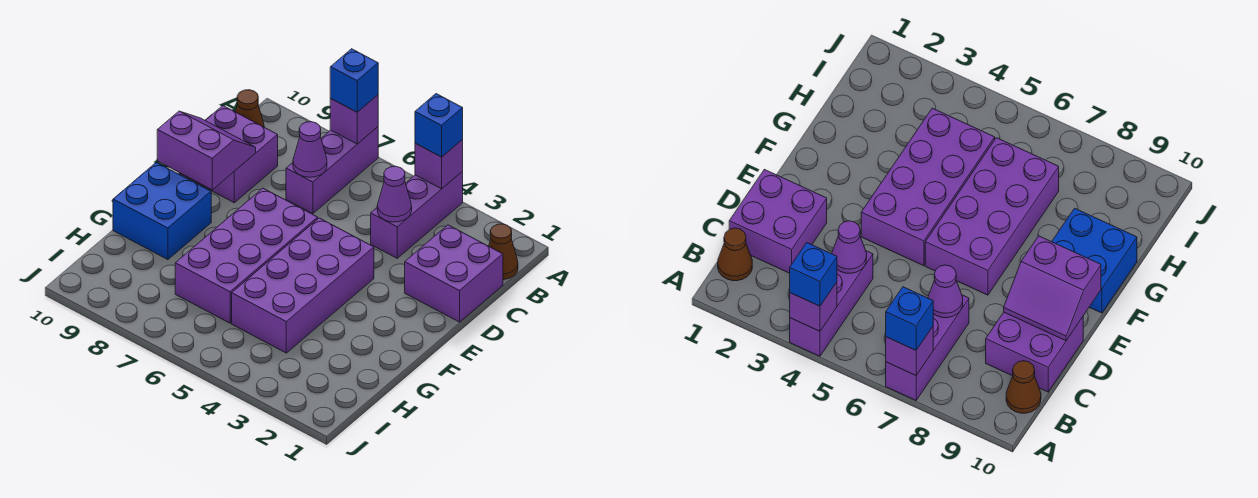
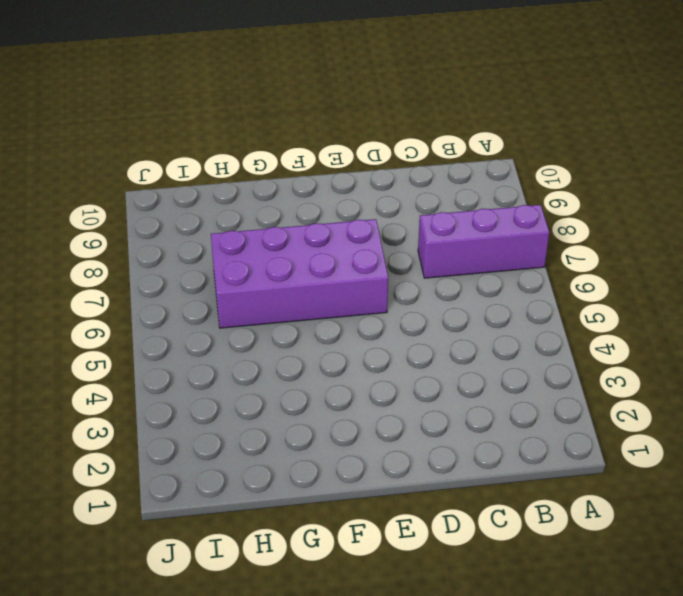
none -> purple brick A4:C4 level 1
none -> brown cone B1 level 1
none -> brown cone B10 level 1

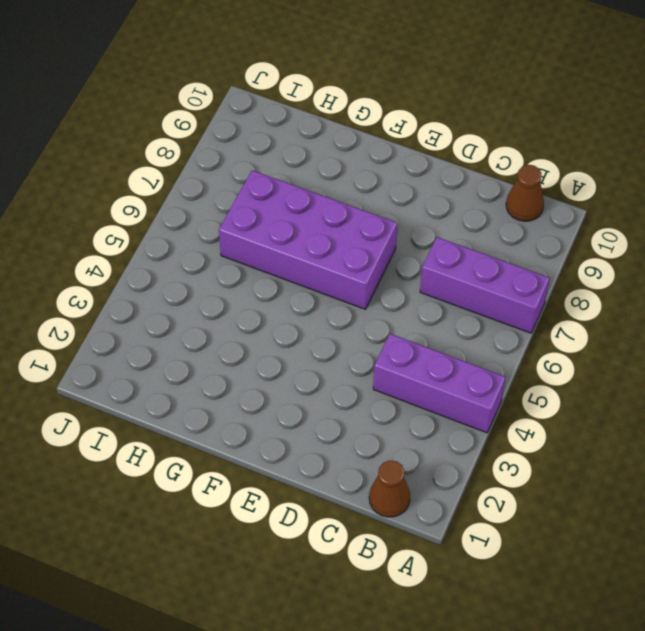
none -> purple brick C1:D2 level 1
none -> purple brick C9:D10 level 1
none -> purple brick E4:H5 level 1

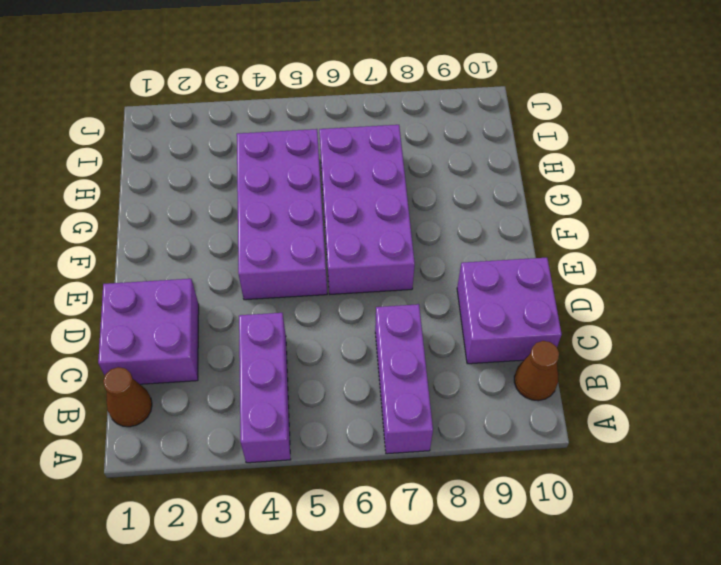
none -> blue brick F9:G10 level 1
none -> purple brick A4 level 2
none -> purple brick A7 level 2

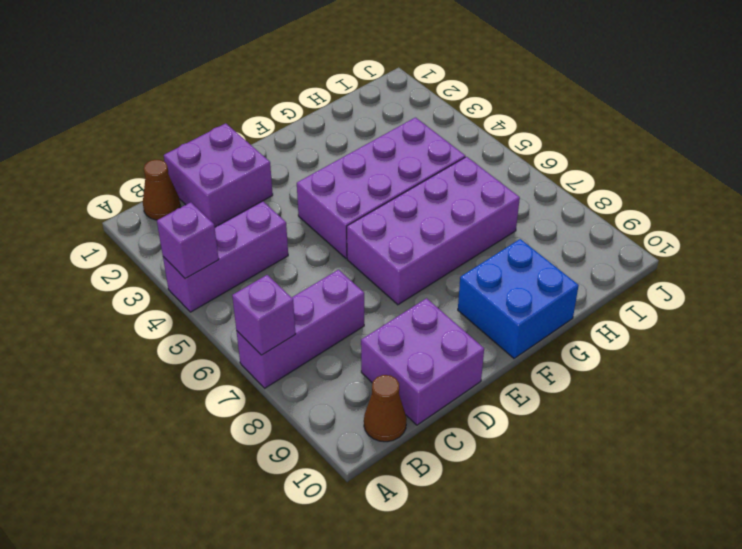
none -> purple cone C4 level 2
none -> purple cone C7 level 2
none -> purple slope D9:E10 level 2 top E

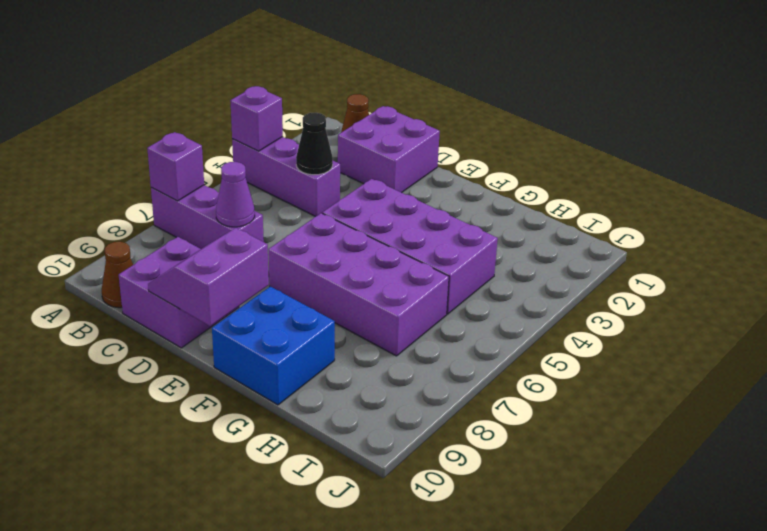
black cone C4 level 2 -> purple cone C4 level 2
none -> blue brick A4 level 3
none -> blue brick A7 level 3

